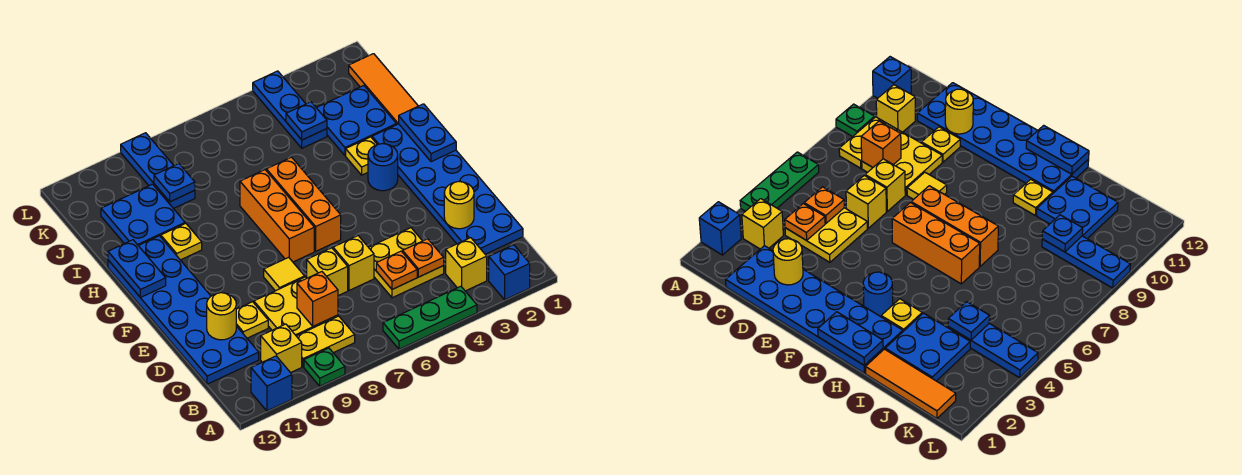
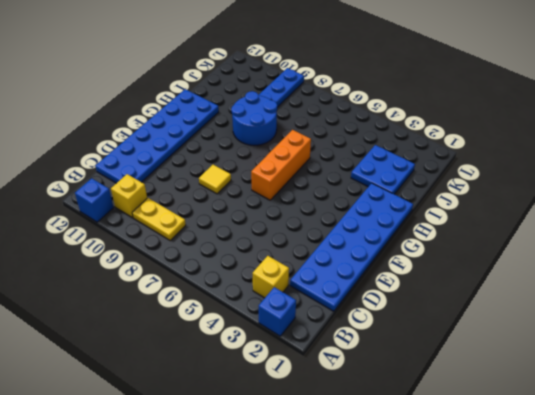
blue round brick H8:I9 level 1 -> none
none -> green plate A4:A6 level 1
none -> green plate A9 level 1
none -> yellow plate C4:D5 level 1
none -> yellow plate C8:D9 level 1

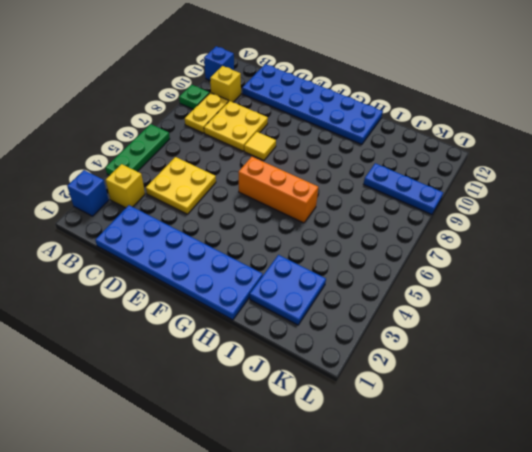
none -> yellow brick D6 level 1
none -> yellow brick D7 level 1
none -> yellow plate D10 level 1
none -> orange brick F7:H7 level 1

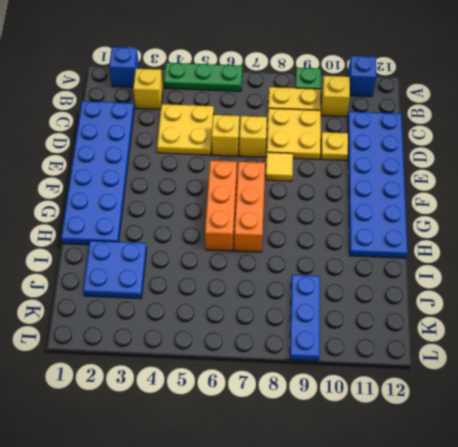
none -> blue round brick G3 level 1
none -> yellow plate H3 level 1
none -> yellow plate H10 level 1
none -> orange tile I1:K1 level 1

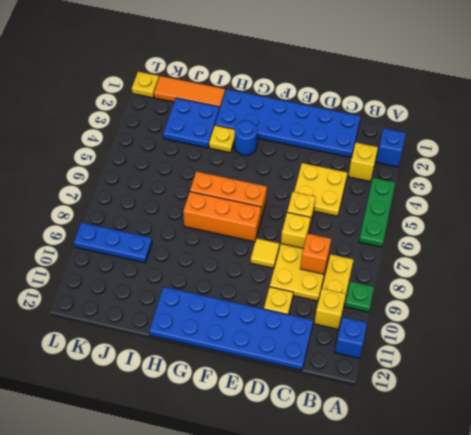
yellow plate L1 level 1 -> yellow plate H10 level 1
none -> blue plate I10:J11 level 1
none -> blue plate J4:L4 level 1
none -> orange plate C4 level 2
none -> orange plate C5 level 2

